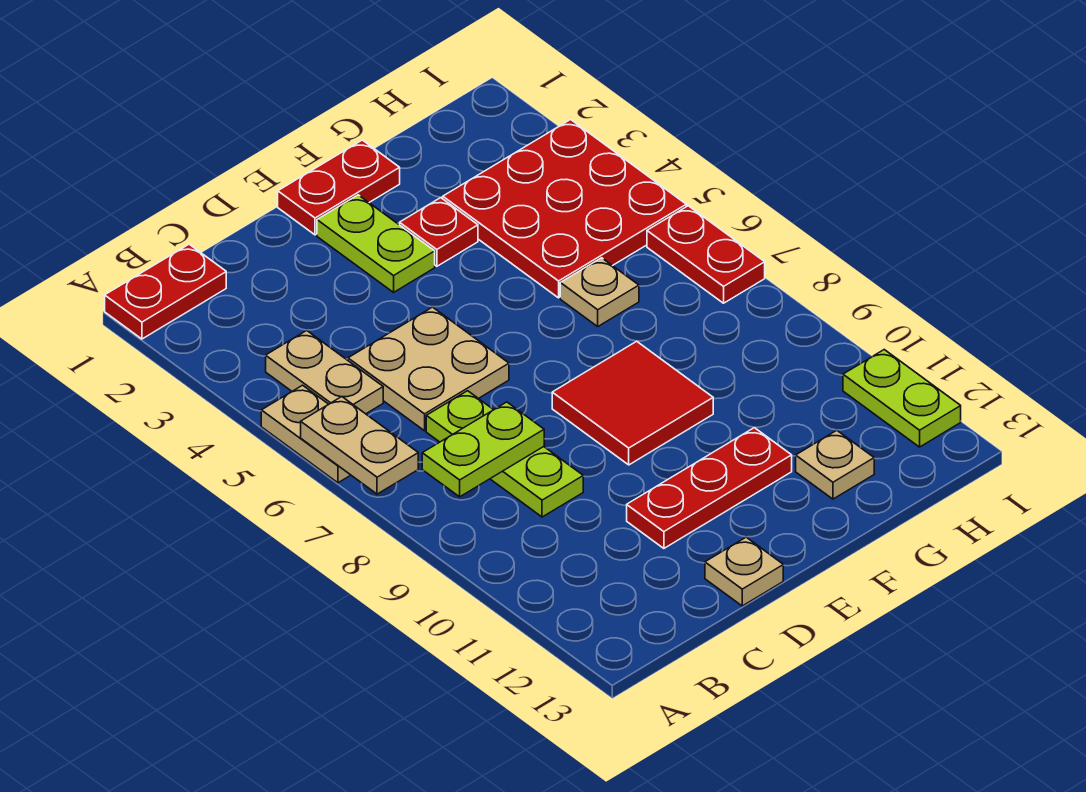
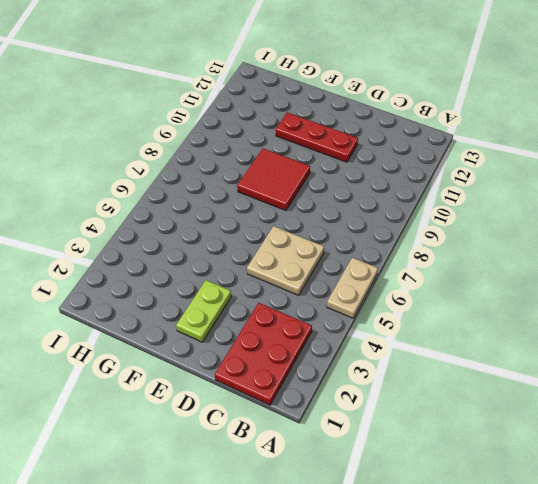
red plate B1:C3 level 1 -> red plate A1:B1 level 1
none -> tan plate B4:B5 level 1
none -> lime plate C7:C9 level 1
none -> tan plate D13 level 1

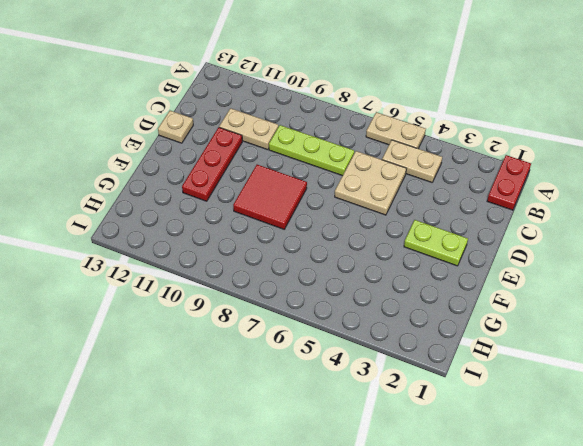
tan plate C10:C11 level 1 -> tan plate A6:A7 level 2
none -> red plate E1:F1 level 1
none -> red plate F3 level 1
none -> red plate G3:I5 level 1

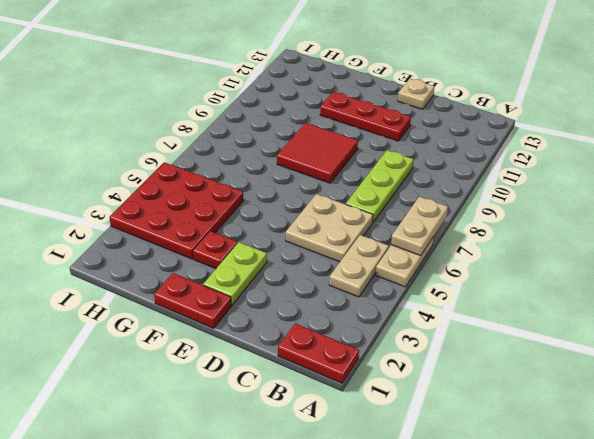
none -> tan plate G6 level 1
none -> tan plate G12 level 1
none -> red plate I6:I7 level 1

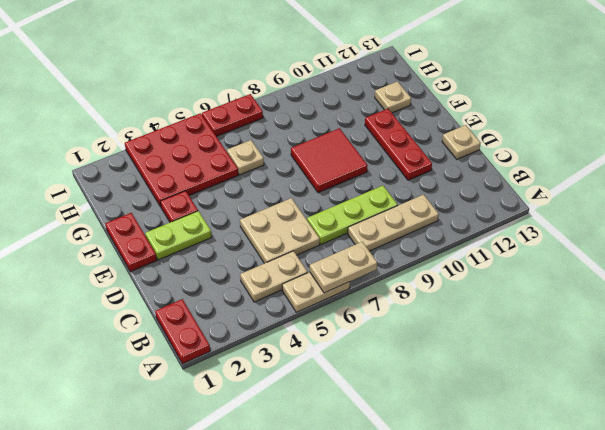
tan plate B8:B10 level 1 -> none
none -> lime plate I11:I12 level 1
none -> lime plate B8:C8 level 2

